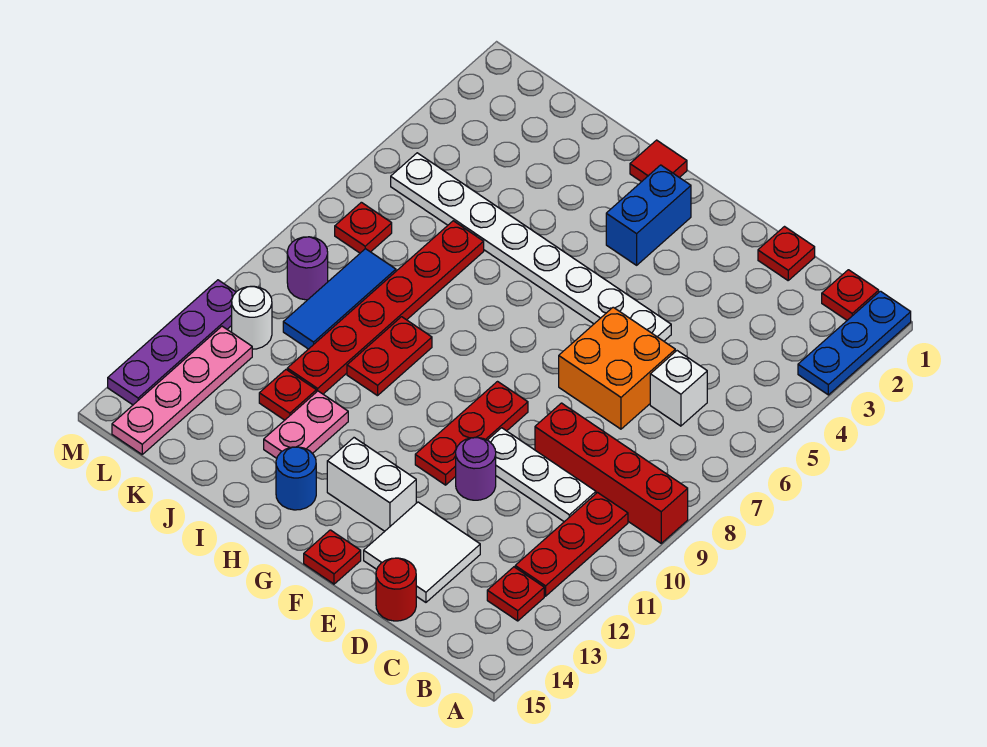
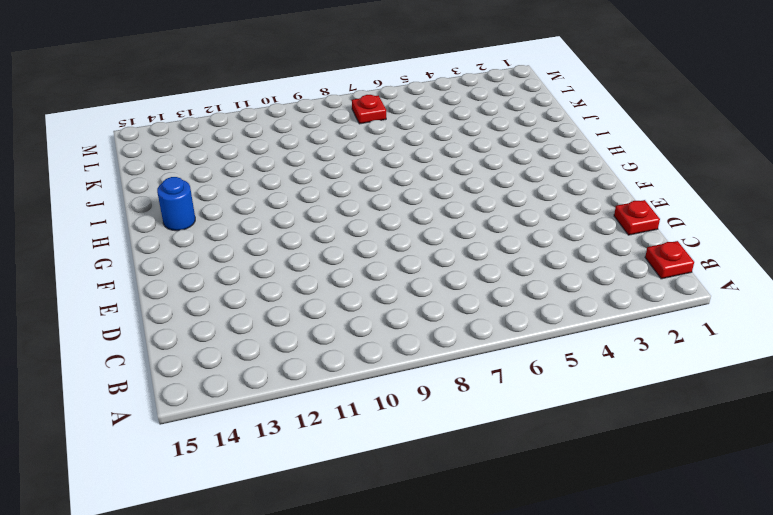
none -> blue plate A1:A3 level 1
none -> red brick A9:D9 level 1
none -> red plate B10:B12 level 1

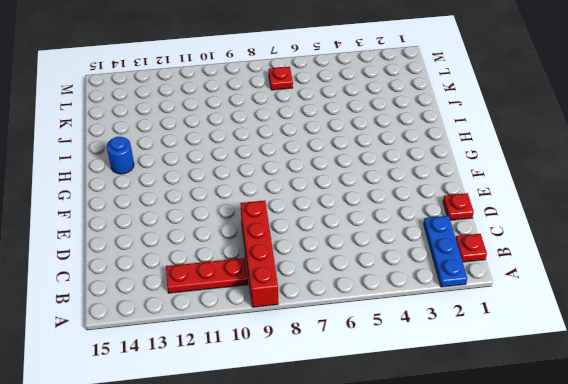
blue plate A2:C2 level 1 -> blue plate A1:A3 level 1
none -> red plate B13 level 1
none -> white brick C6 level 1
none -> white plate C10:E10 level 1

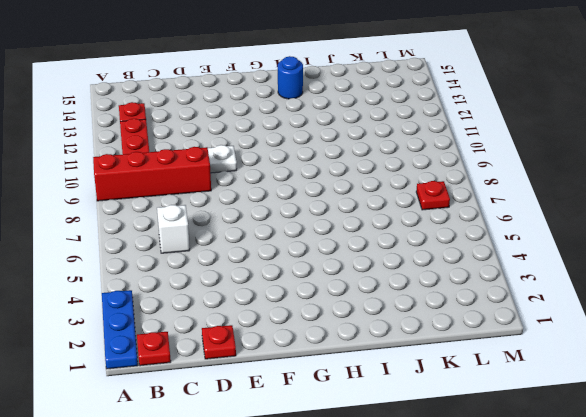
none -> orange brick D6:E7 level 1
none -> white tile D13:E14 level 1
none -> red round brick D15 level 1

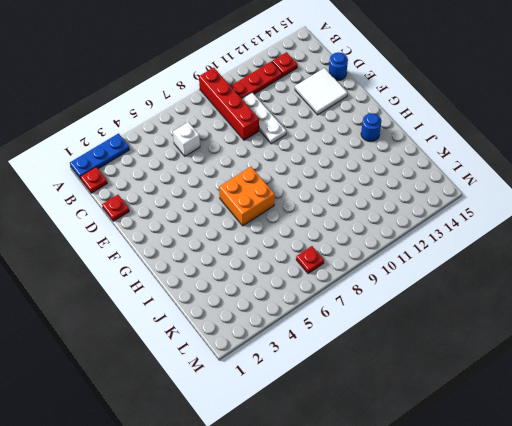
blue round brick D15 level 1 -> red round brick D15 level 1
orange brick G6:H7 level 1 -> orange brick D6:E7 level 1
none -> white plate E5:L5 level 1
none -> purple round brick E11 level 1
none -> red plate F9:F11 level 1

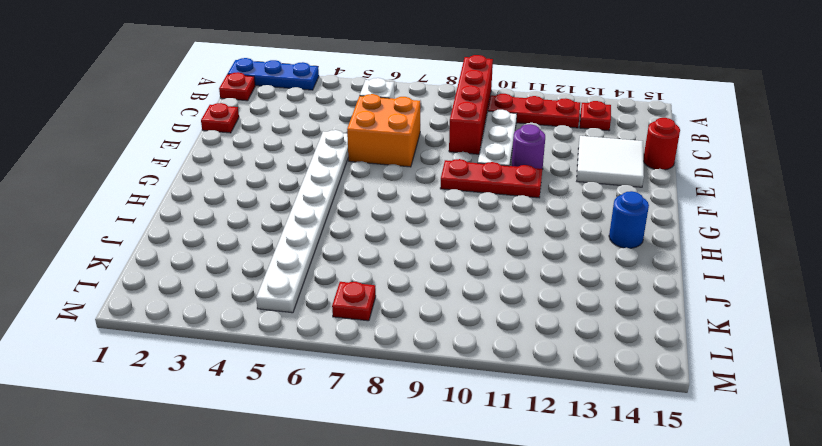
none -> white brick F13:G13 level 1
none -> red plate F15 level 1
none -> blue brick G2:G3 level 1

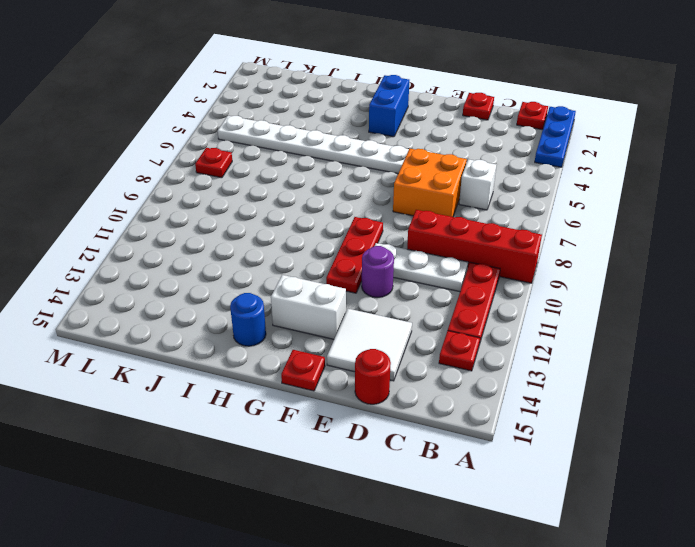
none -> red tile H1 level 1
none -> red plate I9:I10 level 1
none -> pink plate I12:I13 level 1

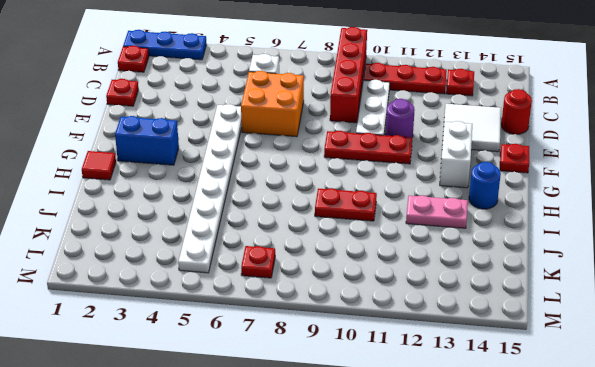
none -> red plate J6:J11 level 1
none -> red plate J12 level 1
none -> blue tile K8:K10 level 1

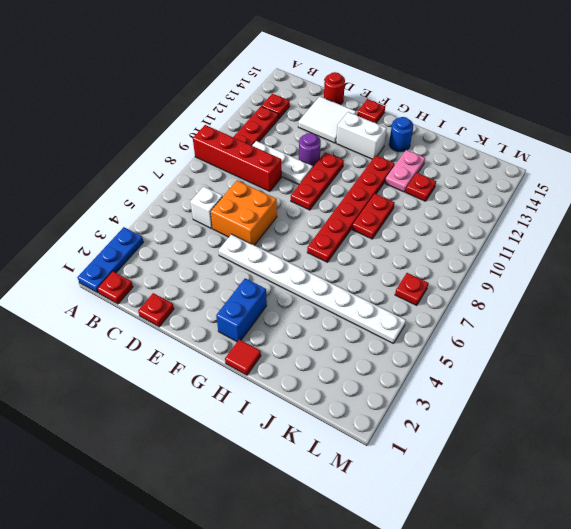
red plate H7:H12 level 1 -> red plate J6:J11 level 1
none -> blue tile K8:K10 level 1
none -> purple round brick L9 level 1
none -> white round brick L11 level 1

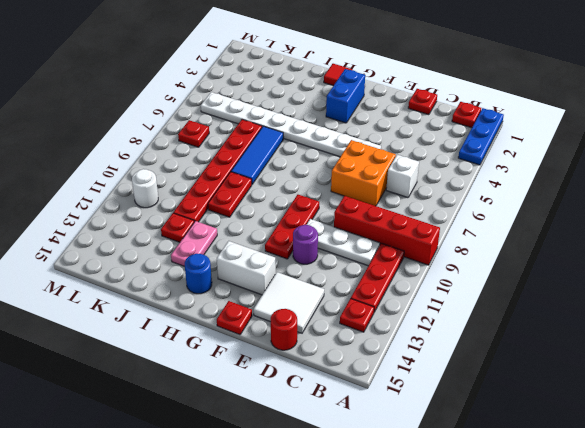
blue tile I6:I8 level 1 -> blue tile K8:K10 level 1
none -> purple round brick L9 level 1
none -> pink plate L12:L15 level 1
none -> purple plate M11:M14 level 1

